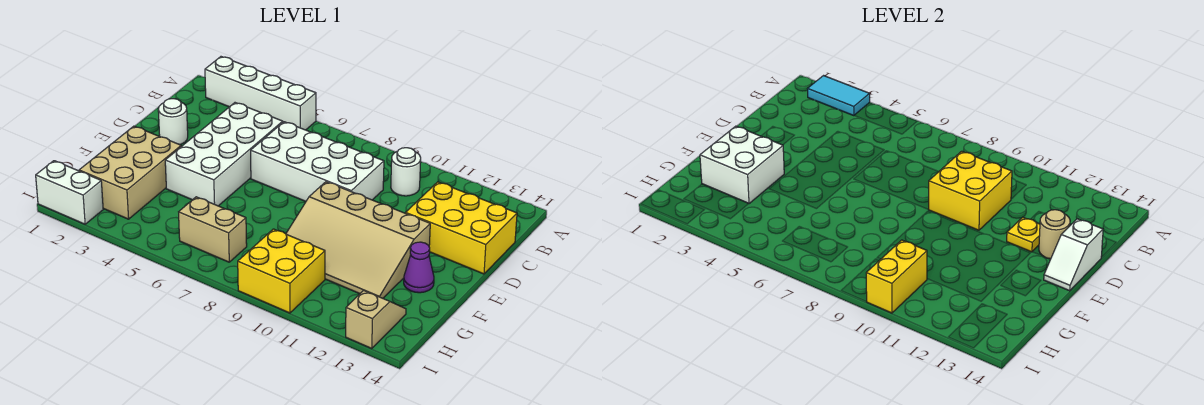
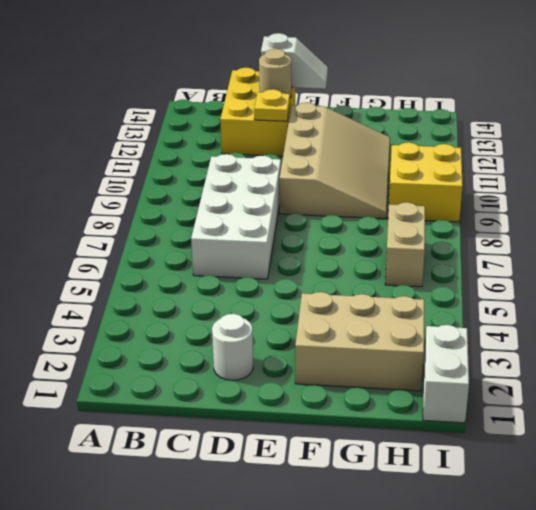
none -> white brick A2:A5 level 1
none -> white round brick B10 level 1
none -> white brick C4:F5 level 1

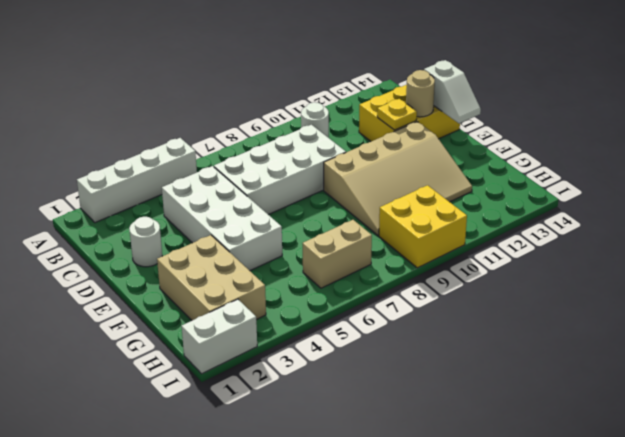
none -> purple cone F13 level 1
none -> tan slope H13:I13 level 1 top I
none -> cyan tile A2:A3 level 2

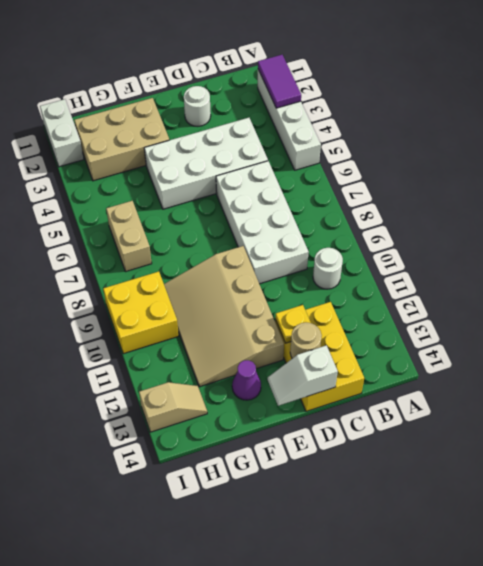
purple tile A2:A3 level 2 -> cyan tile A2:A3 level 2
none -> yellow brick C9:D10 level 2
none -> white brick F2:G3 level 2
none -> yellow brick H10:I10 level 2

